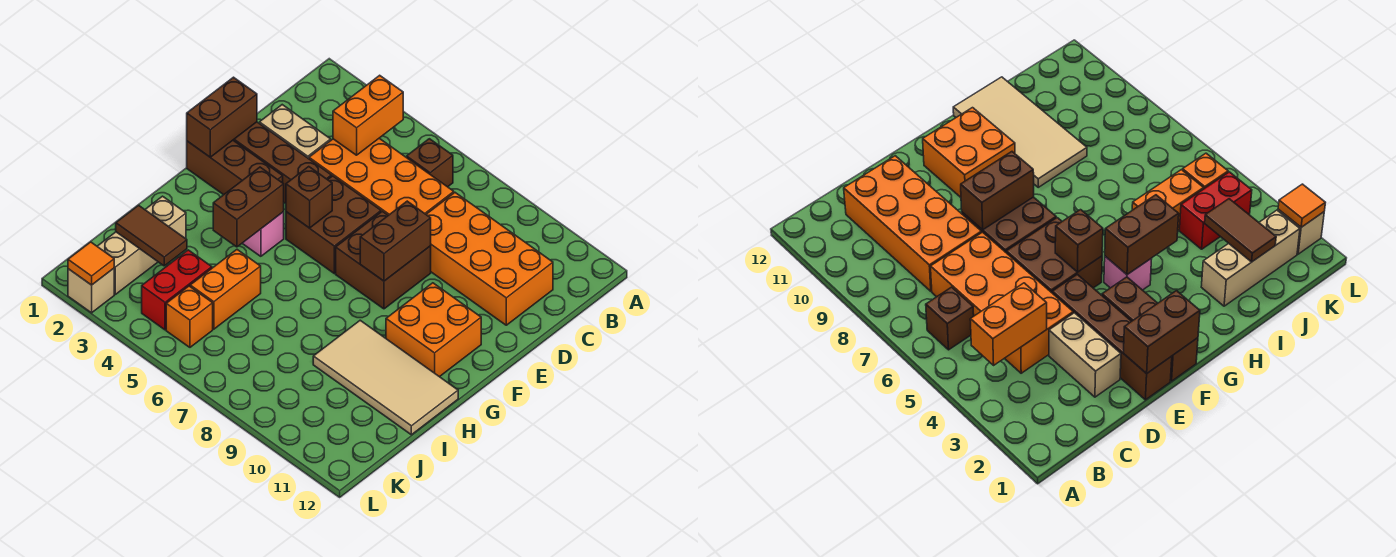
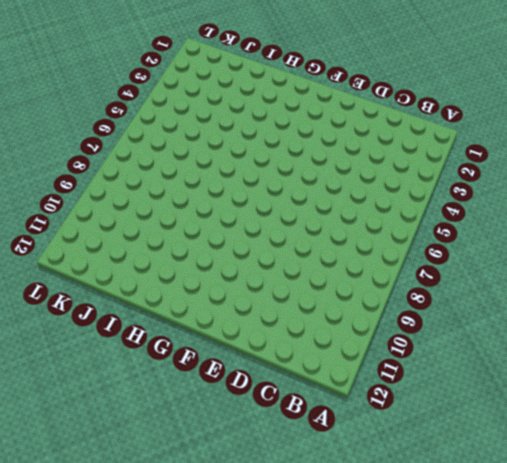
none -> brown brick B6 level 1
none -> orange brick C4:D7 level 1
none -> orange brick C8:D11 level 1

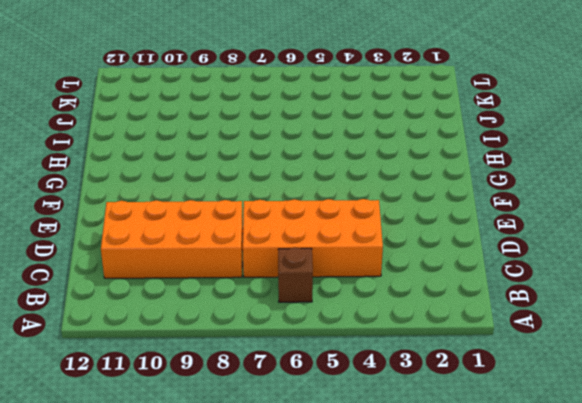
none -> tan brick D2:D3 level 1
none -> brown brick E1:E4 level 1
none -> brown brick E5:F6 level 1

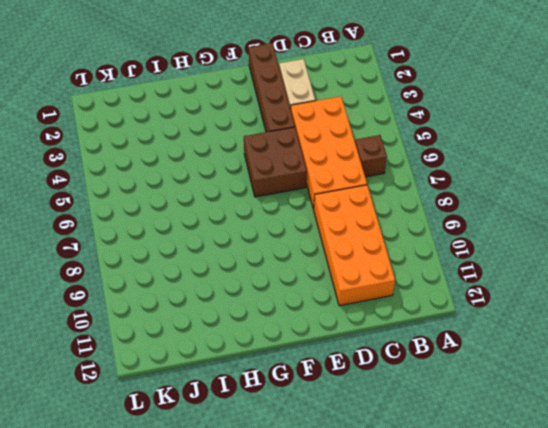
none -> brown brick E7:F8 level 1
none -> brown brick F1:F3 level 1
none -> orange brick F10:G11 level 1

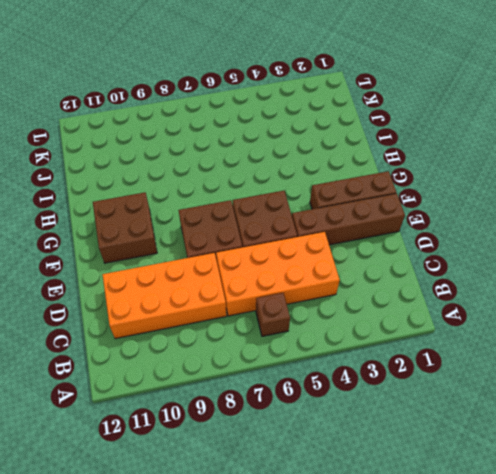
brown brick F10:G11 level 1 -> orange brick F10:G11 level 1
none -> tan brick D2:D3 level 1
none -> pink brick G4 level 1
none -> tan tile H9:I12 level 1

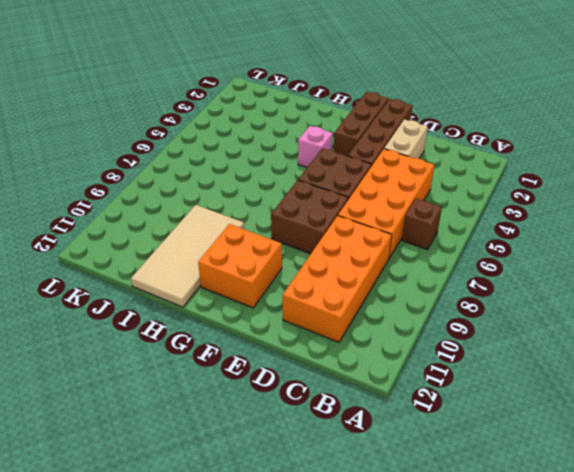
none -> tan brick I2:K2 level 1
none -> orange brick I5:J5 level 1
none -> red brick J4:K4 level 1

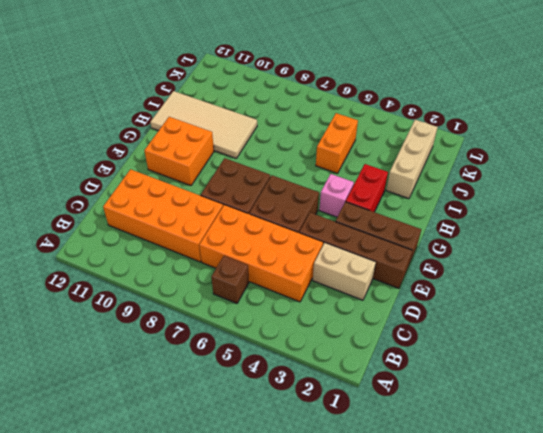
red brick G3:H3 level 1 -> red brick J4:K4 level 1
none -> orange brick K5 level 1
none -> tan brick L2 level 1
none -> orange brick B4:C4 level 2

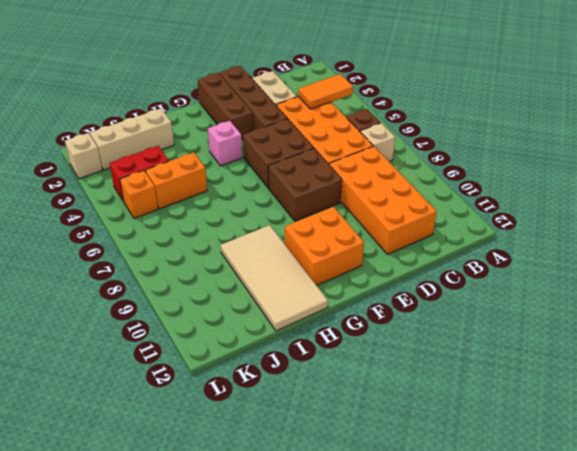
orange tile B4:C4 level 2 -> orange brick B4:C4 level 2
tan brick B7 level 1 -> none
none -> brown brick E1:F1 level 2
none -> brown brick E8:F8 level 2
none -> brown brick F5 level 2

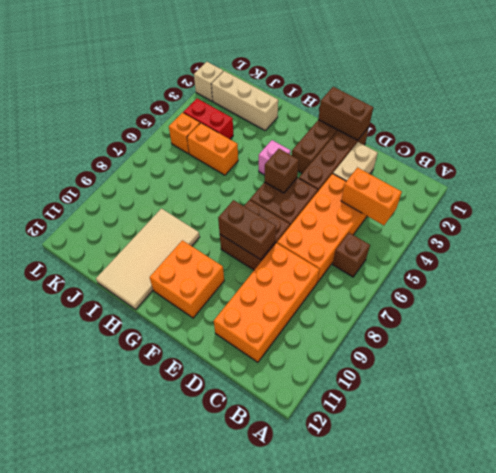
none -> brown brick G4:H4 level 2
none -> brown tile J2:J3 level 2
none -> orange tile L2 level 2

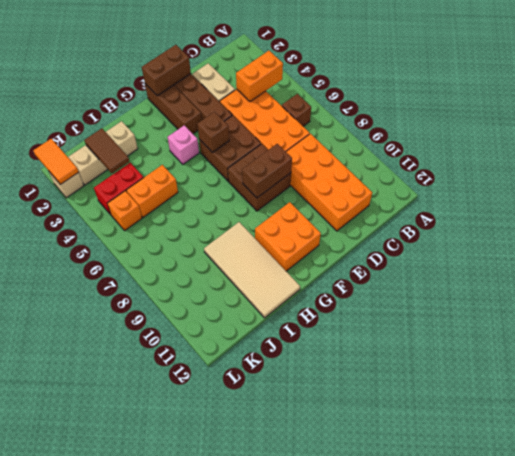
orange tile L1:L2 level 2 -> orange tile L2 level 2
none -> brown brick G4:H4 level 2

